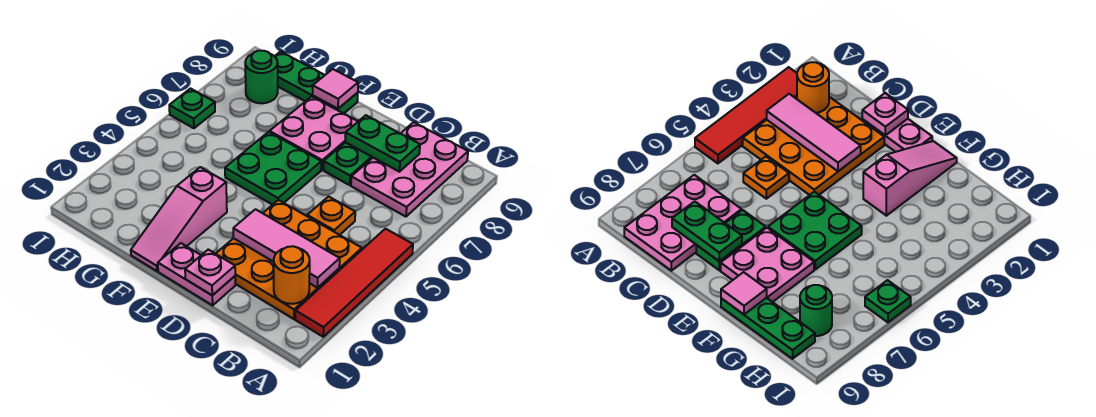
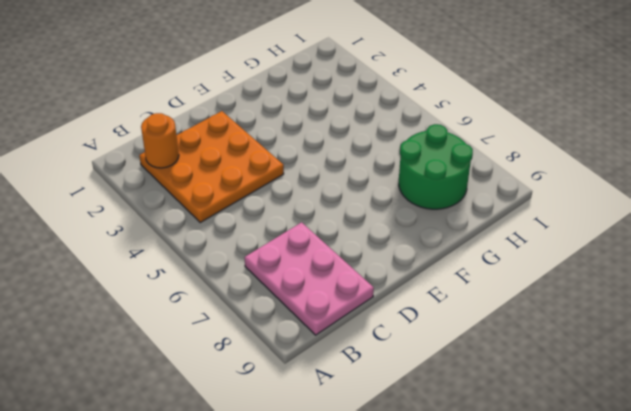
green round brick G7:H8 level 1 -> green round brick H8 level 1
none -> red tile A2:A5 level 1
none -> orange plate C5 level 1
none -> pink plate D1:E1 level 1

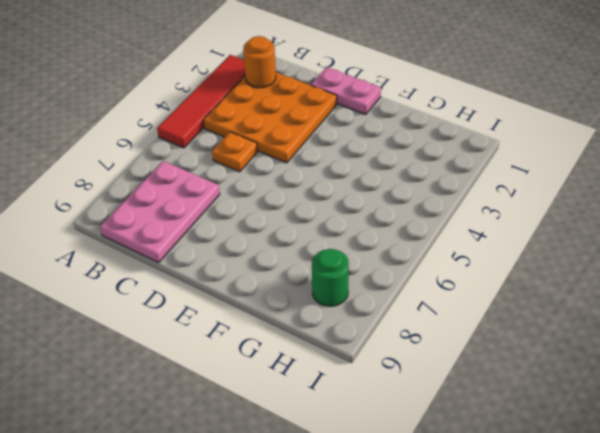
none -> green plate D7:D8 level 1
none -> green plate E5:F6 level 1
none -> pink plate E7:F8 level 1

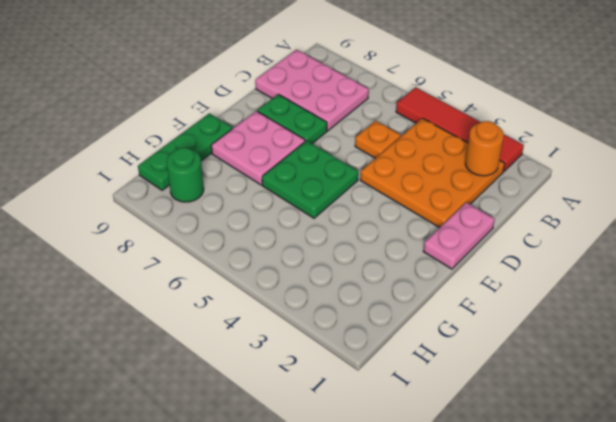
none -> pink slope F1:F3 level 1 top 3
none -> green plate I6 level 1
none -> pink tile B3:D3 level 2

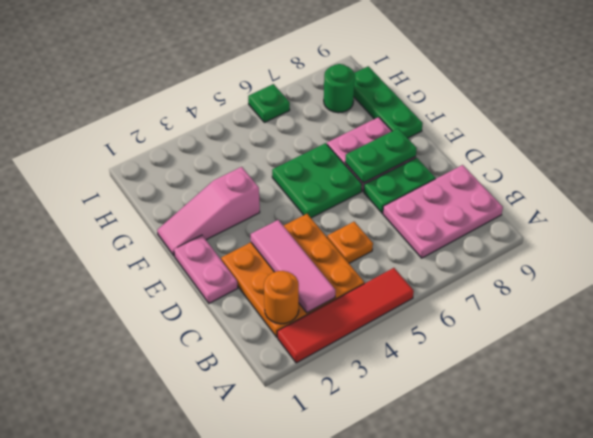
green plate E7:E8 level 2 -> green plate C8:D8 level 2
none -> pink plate D1 level 2
none -> pink tile F9 level 2

